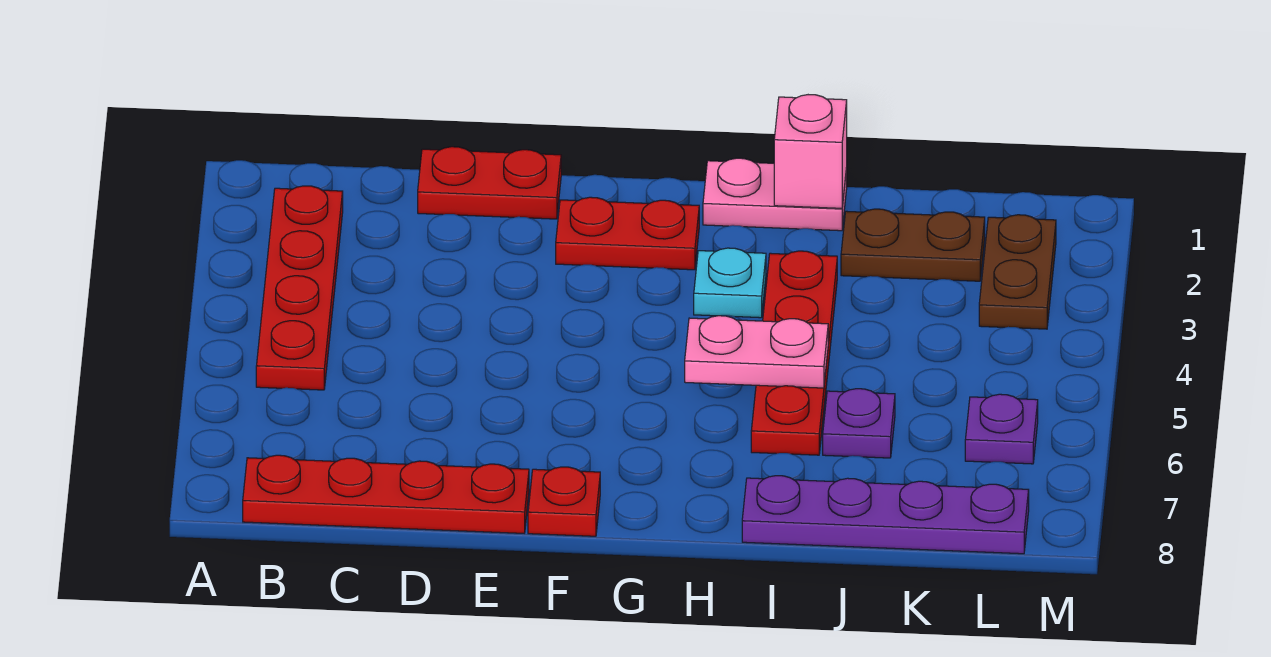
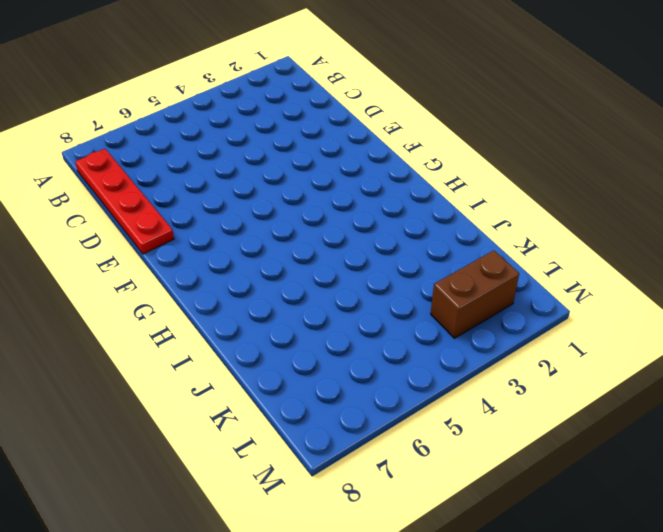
brown brick L2:L3 level 1 -> brown plate L2:L3 level 1
none -> red plate B2:B5 level 1
none -> red plate D1:E1 level 1
none -> red plate F2:G2 level 1

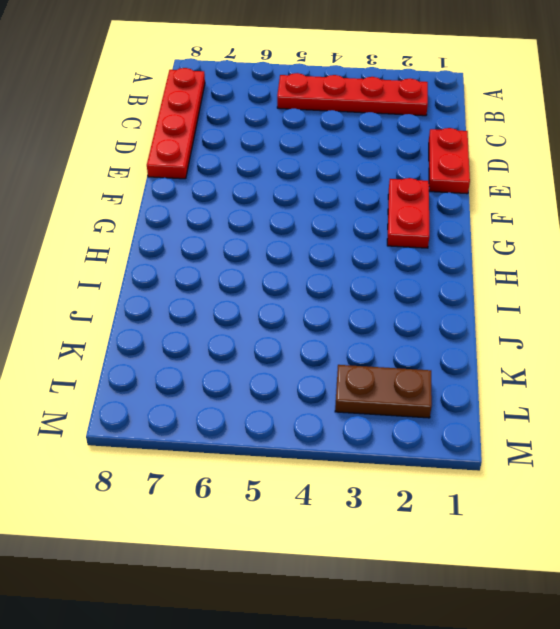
none -> red plate F8 level 1
none -> pink plate H1:I1 level 1
none -> cyan plate H3 level 1

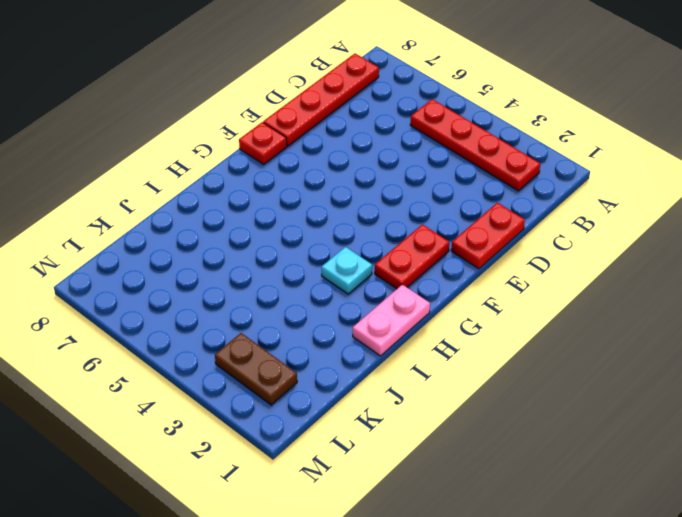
none -> red plate I3:I6 level 1
none -> purple plate I8:L8 level 1
none -> brown plate J2:K2 level 1

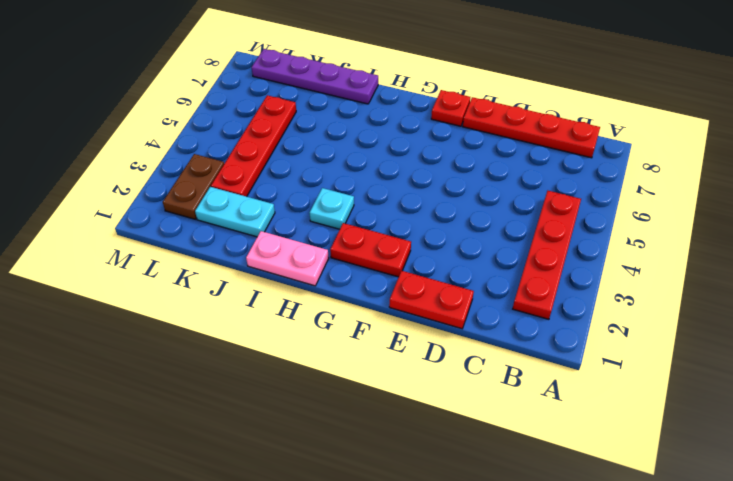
cyan plate J2:K2 level 1 -> brown plate J2:K2 level 1
red plate K3:K6 level 1 -> red plate I3:I6 level 1
none -> purple plate J6 level 1
none -> purple plate L6 level 1
none -> pink plate H5:I5 level 2

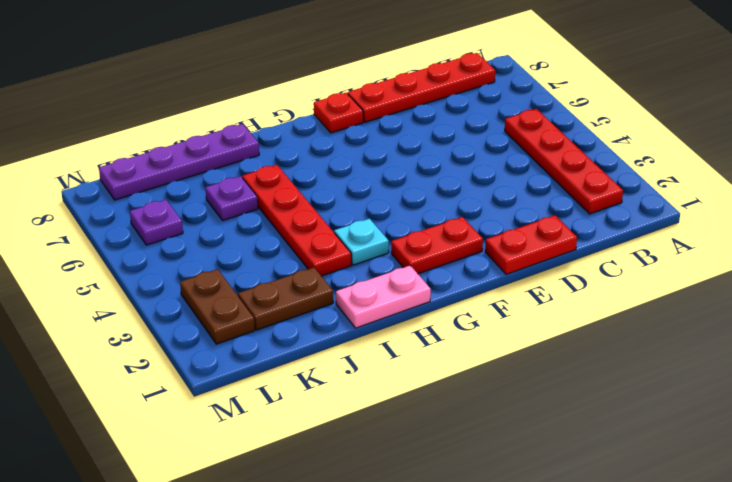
none -> pink plate H5:I5 level 2
none -> pink brick I1 level 2

